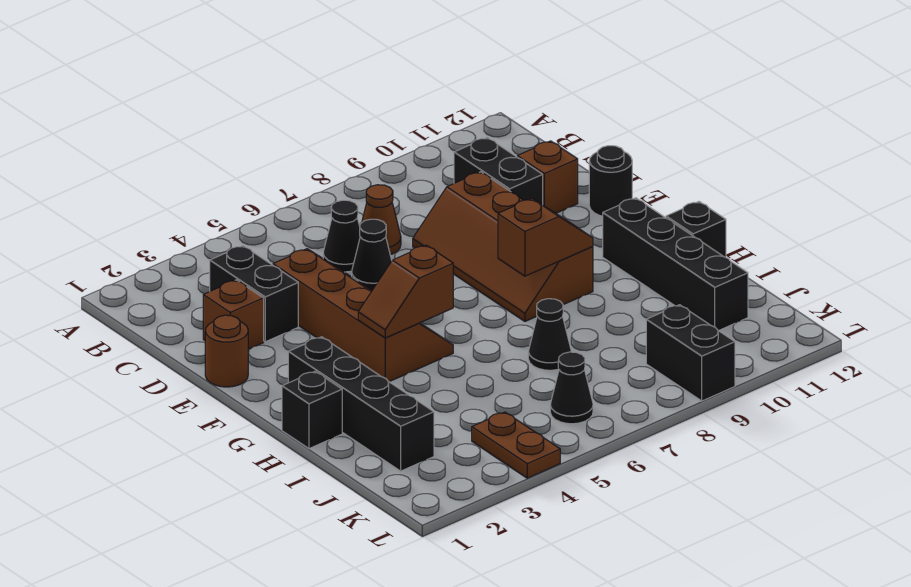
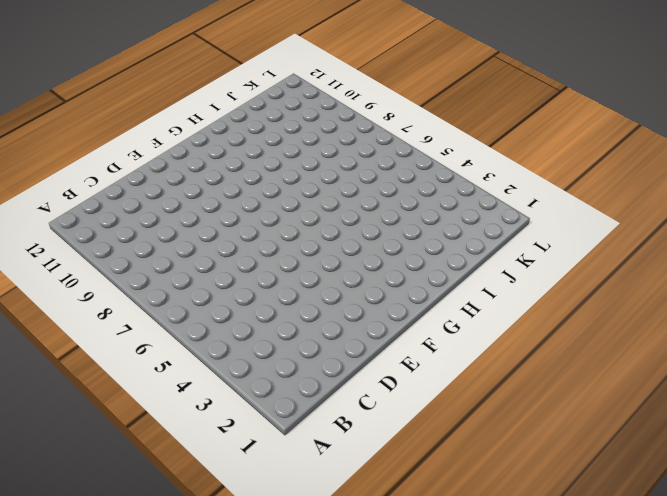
none -> black brick C3:D3 level 1
none -> black cone C6 level 1
none -> brown cone C7 level 1

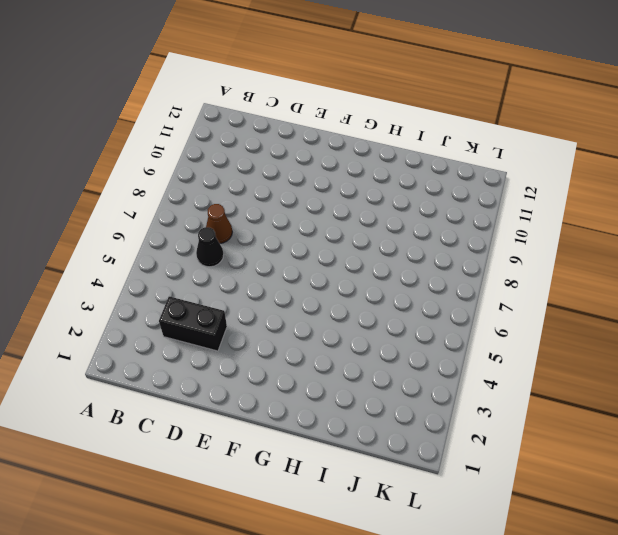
none -> black brick C10:D10 level 1
none -> brown brick D2 level 1
none -> brown slope D4:G5 level 1 top 4

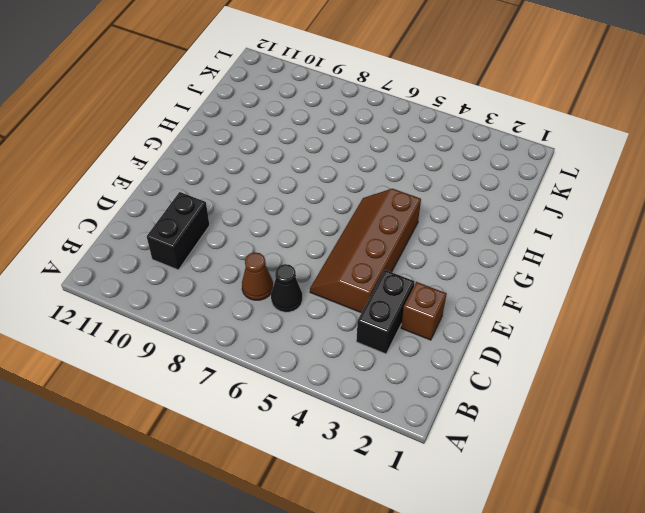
none -> black cone D6 level 1
none -> brown slope D8:G9 level 1 top 9
none -> brown brick D11 level 1

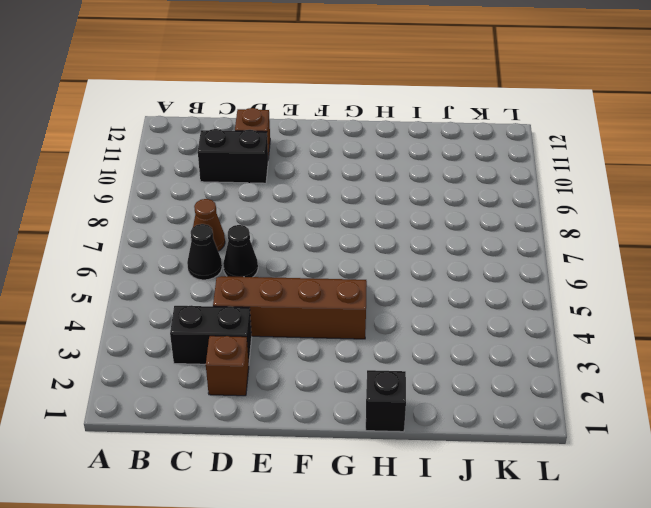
none -> brown slope D8:G9 level 1 top 9
none -> brown round brick E1 level 1
none -> black round brick E12 level 1

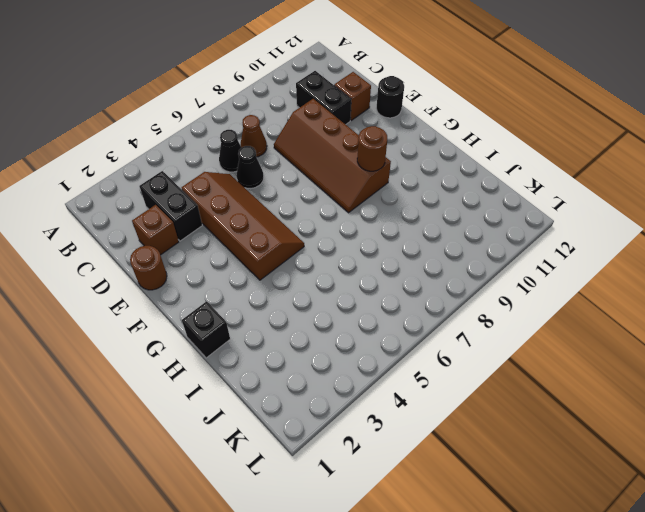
brown round brick G9 level 2 -> brown slope G8:G9 level 2 top 8
none -> black brick G2:J2 level 1
none -> black brick G11:J11 level 1
none -> black brick H12 level 1

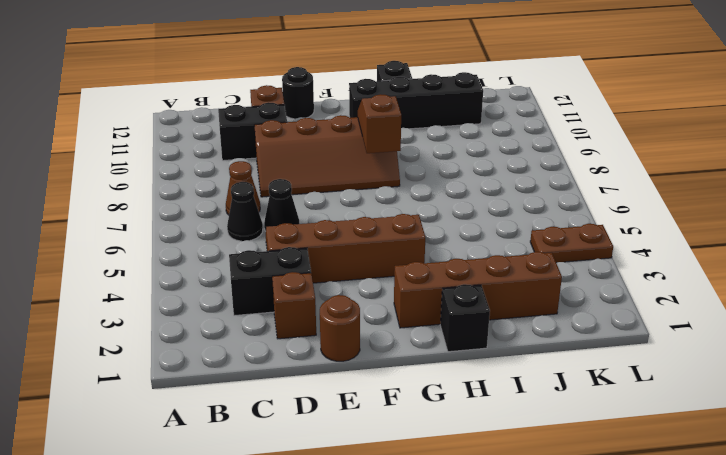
brown brick G2:J2 level 1 -> black brick G2:J2 level 1
none -> black cone I7 level 1
none -> black cone K6 level 1
none -> black brick K9:L9 level 1

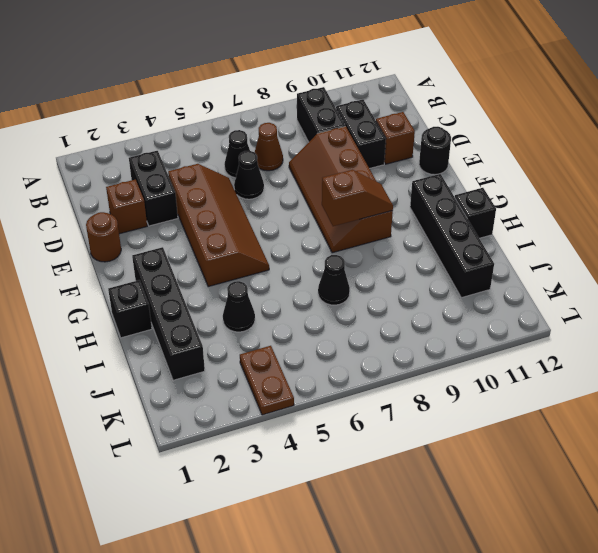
black brick B9:C9 level 1 -> black brick K9:L9 level 1
black cone I4 level 1 -> black cone K6 level 1
none -> brown slope G4:G5 level 2 top 5

